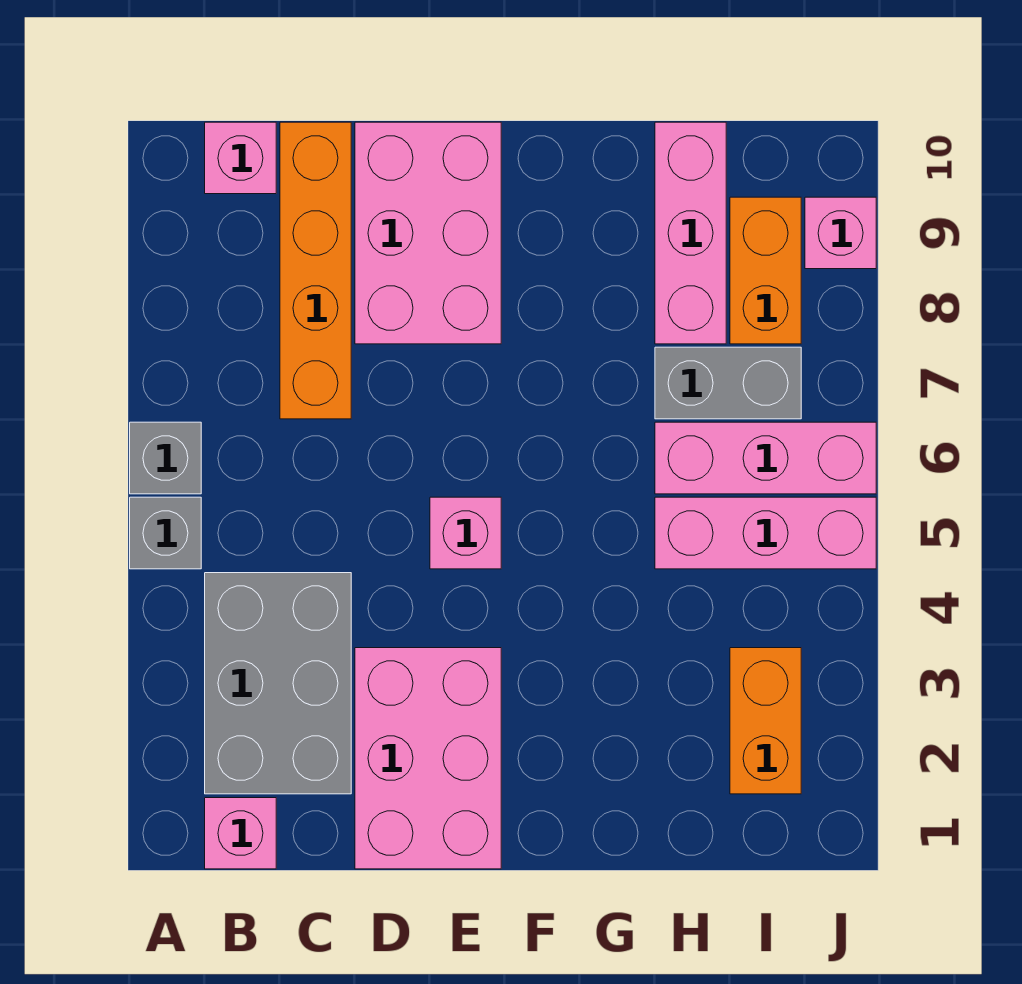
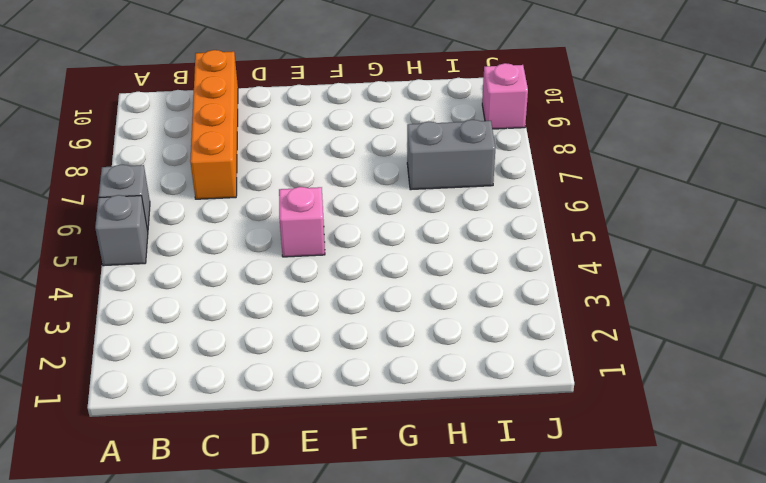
none -> pink brick B1 level 1
none -> grey brick B2:C4 level 1
none -> pink brick B10 level 1

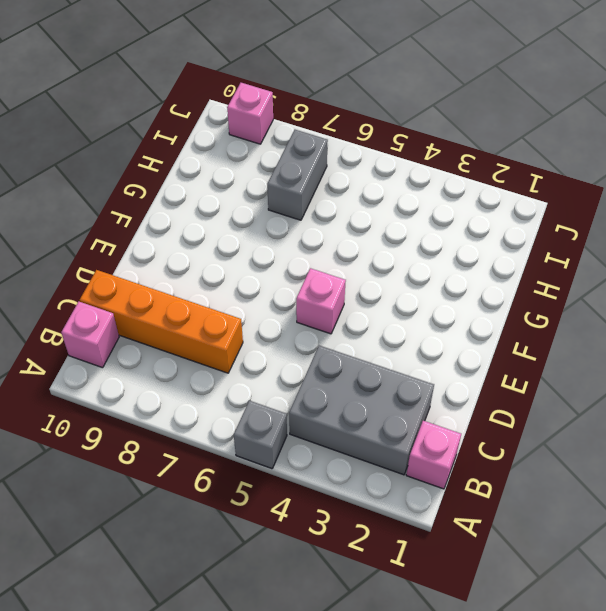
none -> grey brick A6 level 1
none -> pink brick D1:E3 level 1
none -> pink brick D8:E10 level 1

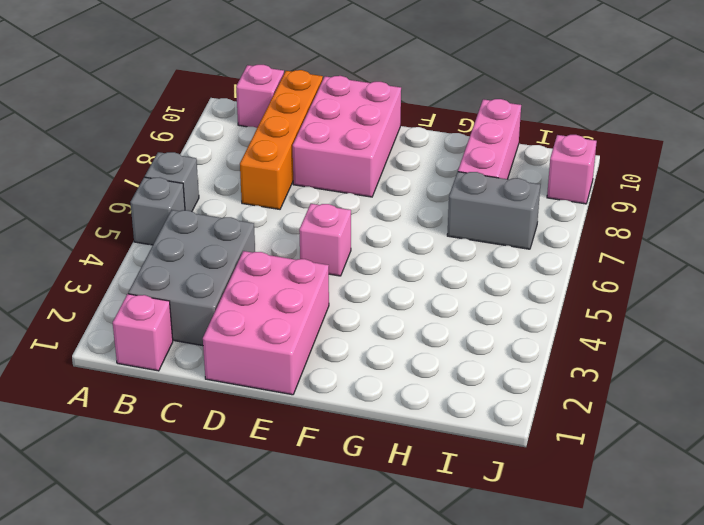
none -> pink brick H5:J5 level 1
none -> pink brick H6:J6 level 1
none -> orange brick I2:I3 level 1

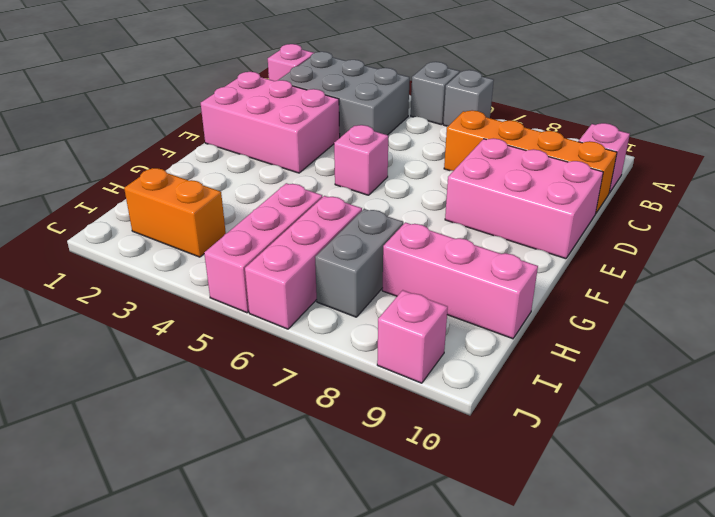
none -> orange brick I8:I9 level 1

